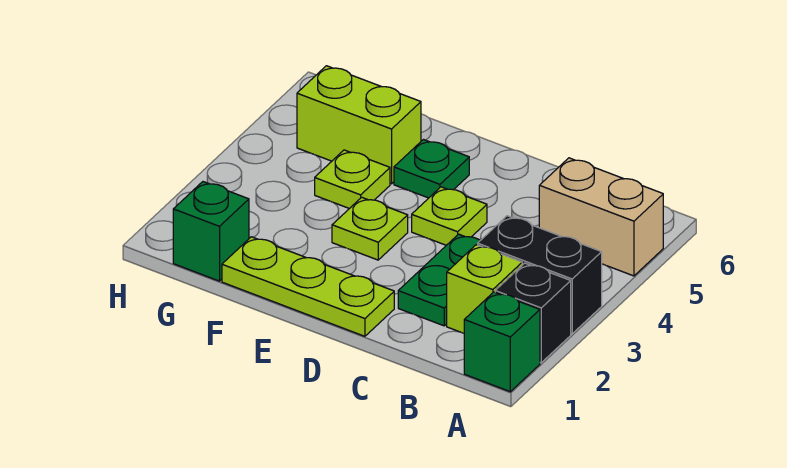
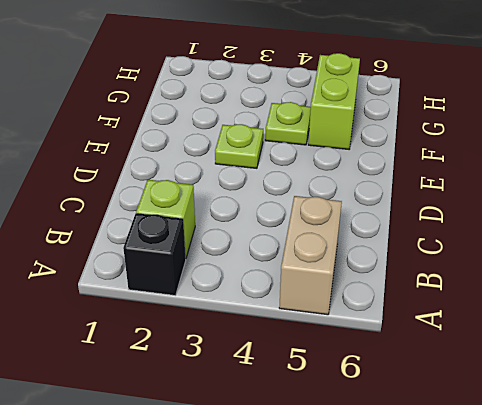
none -> green brick A1 level 1
none -> black brick A3:B3 level 1
none -> green plate C2:C3 level 1

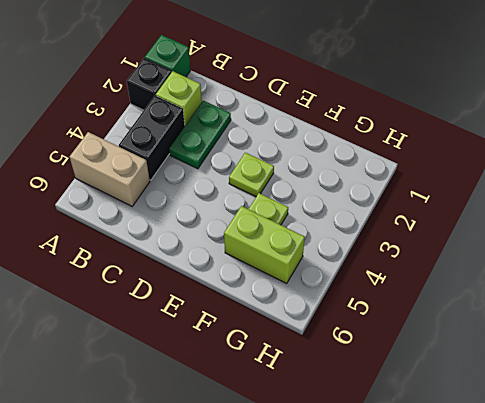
black brick B3:B4 level 1 -> black brick A3:B3 level 1
none -> lime plate D1:F1 level 1
none -> lime plate D4 level 1
none -> green plate E5 level 1

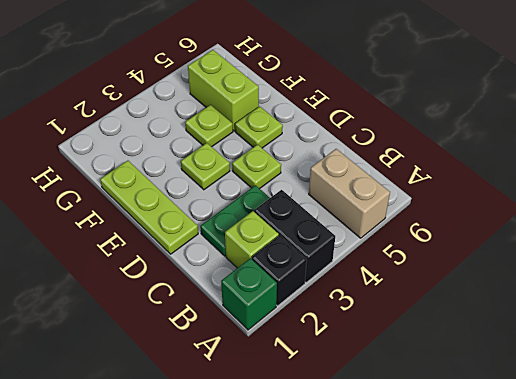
lime plate E5 level 1 -> green plate E5 level 1
none -> green brick G1 level 1

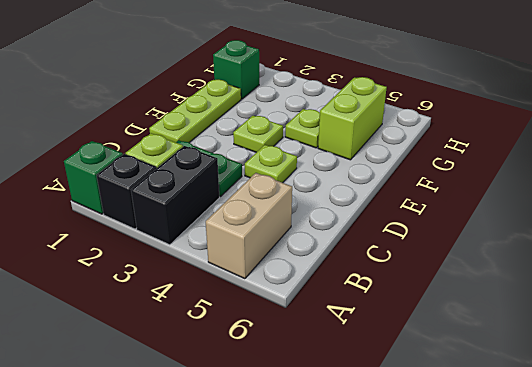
none -> green plate E5 level 1

